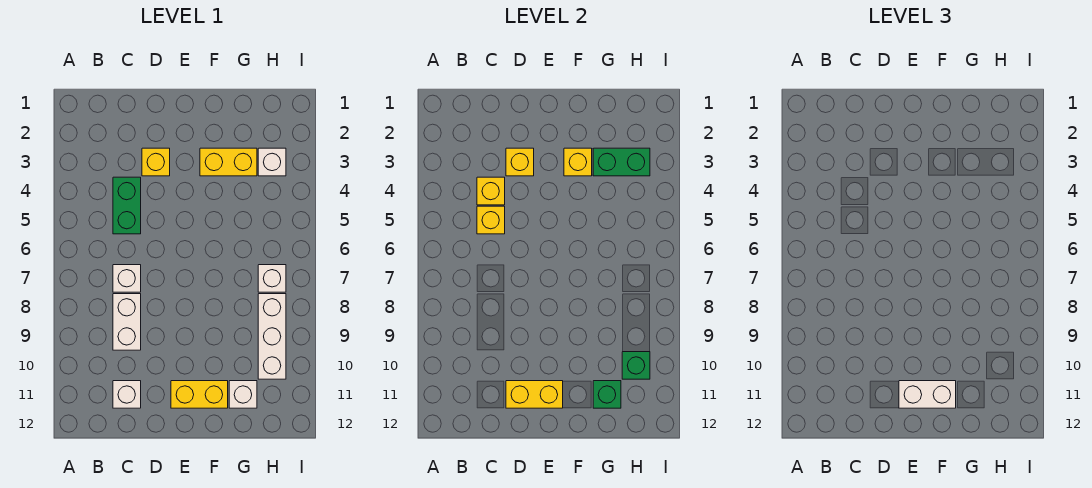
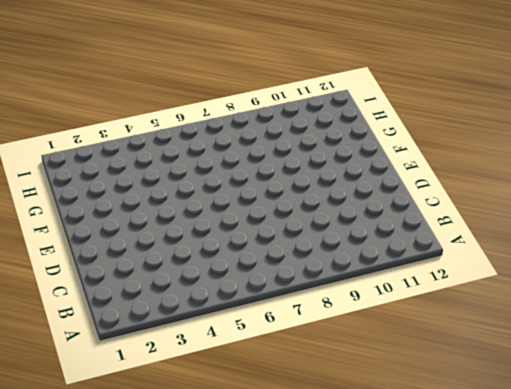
none -> green brick C4:C5 level 1
none -> white brick C7 level 1
none -> white brick C8:C9 level 1

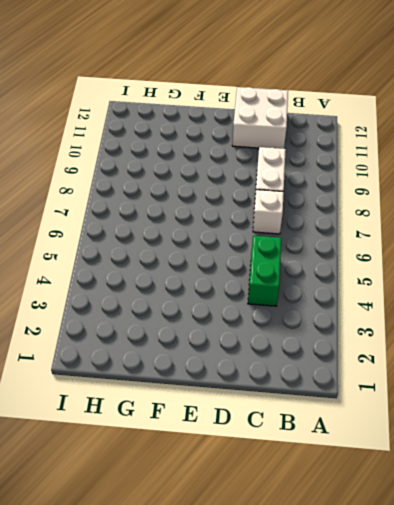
white brick C11:D12 level 1 -> white brick C11 level 1
none -> yellow brick D3 level 1
none -> yellow brick E11:F11 level 1
none -> yellow brick F3:G3 level 1

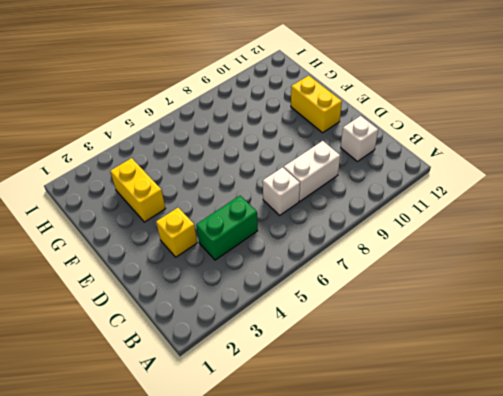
none -> white brick G11 level 1
none -> white brick H3 level 1
none -> white brick H7 level 1

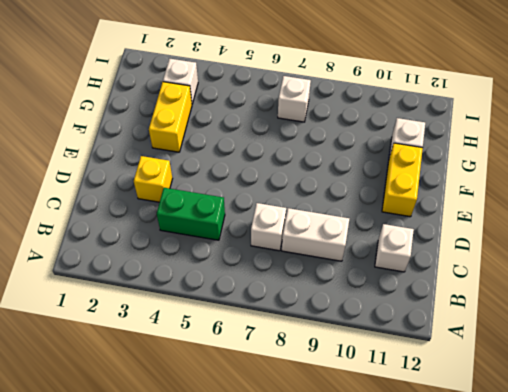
none -> white brick H8:H10 level 1
none -> yellow brick C4 level 2
none -> yellow brick C5 level 2

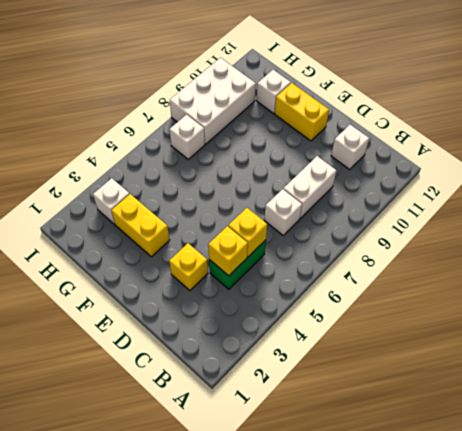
white brick H8:I10 level 1 -> white brick H8:H10 level 1
none -> yellow brick D3 level 2
none -> yellow brick D11:E11 level 2
none -> yellow brick F3 level 2

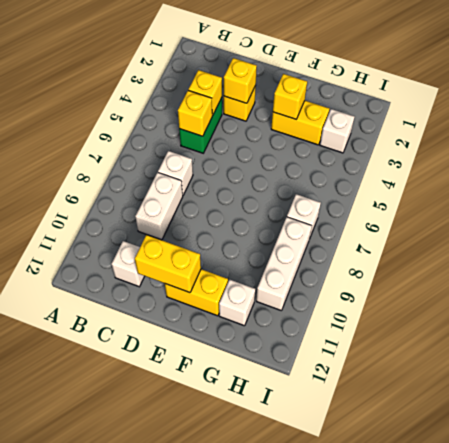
none -> green brick G3:H3 level 2
none -> green brick G11 level 2
none -> green brick H10 level 2

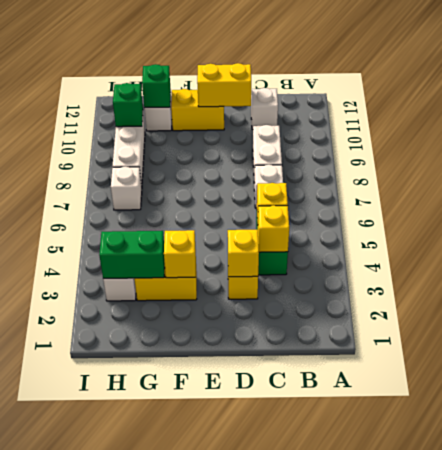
none -> white brick E11:F11 level 3

